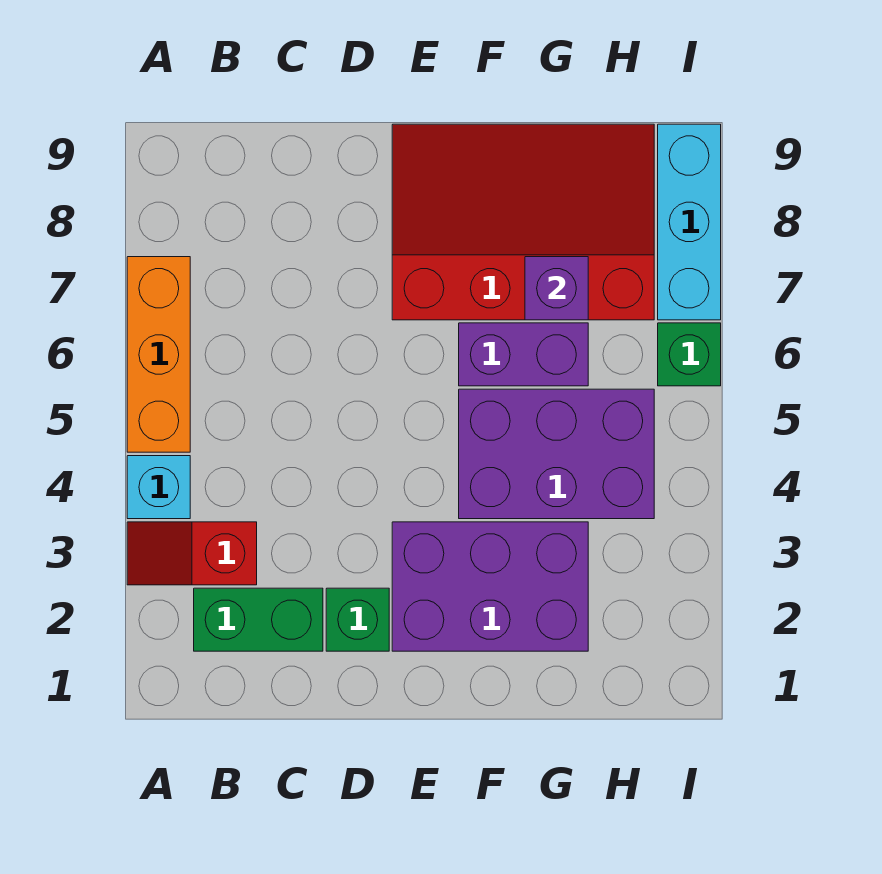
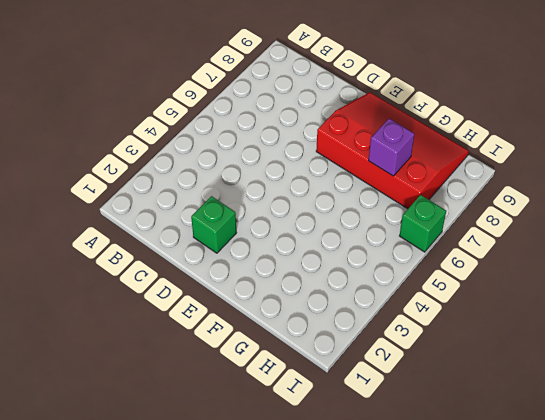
none -> red slope A3:B3 level 1 top B
none -> cyan brick A4 level 1
none -> orange brick A5:A7 level 1

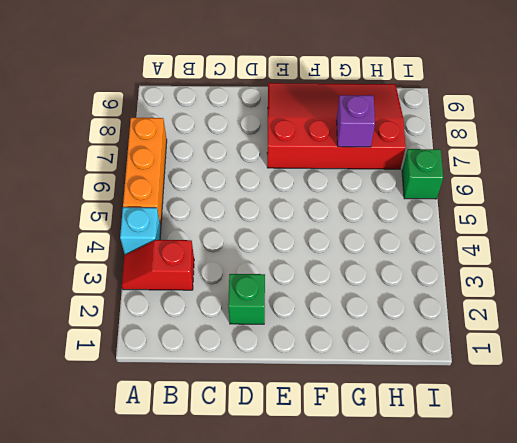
none -> green brick B2:C2 level 1
none -> purple brick E2:G3 level 1
none -> purple brick F4:H5 level 1

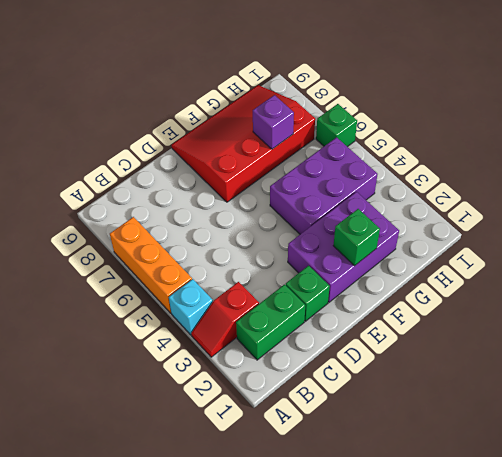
green brick F2 level 2 -> none
none -> purple brick F6:G6 level 1
none -> cyan brick I7:I9 level 1

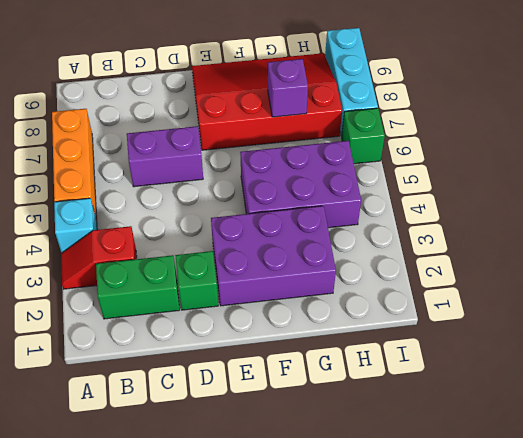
purple brick C6:D6 level 1 -> purple brick F6:G6 level 1

